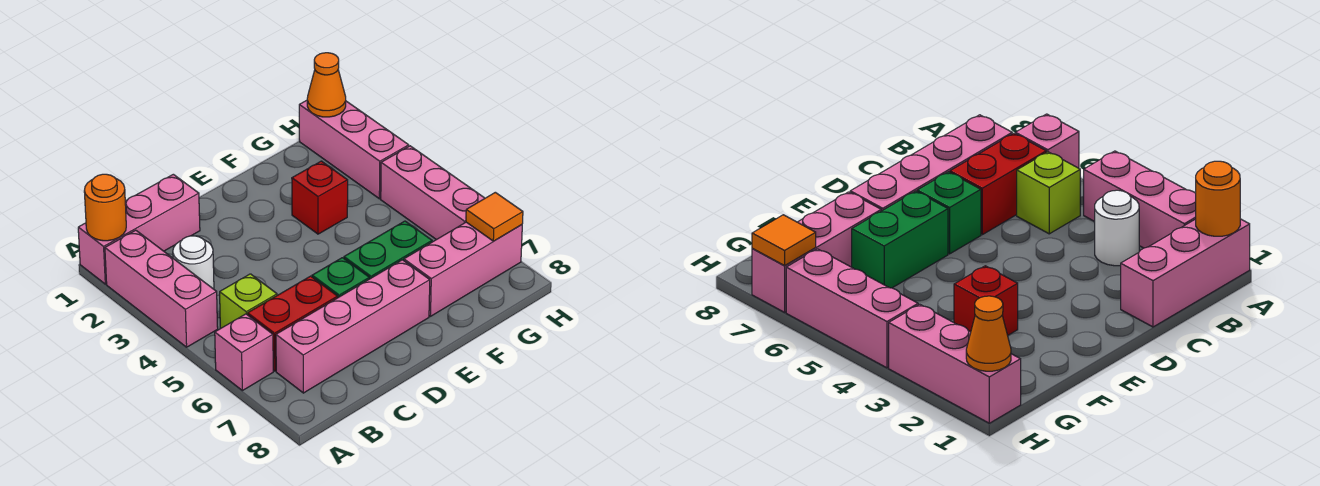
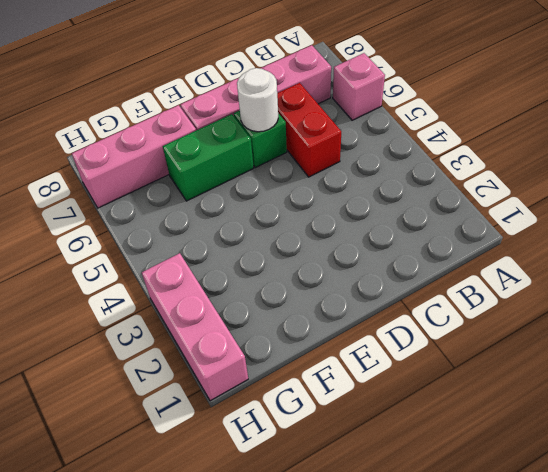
red brick C5:C6 level 1 -> red brick B6:C6 level 1
white round brick D6 level 2 -> white round brick B3 level 1
none -> pink brick A1:C1 level 1
none -> pink brick A2:A4 level 1
none -> lime brick B5 level 1

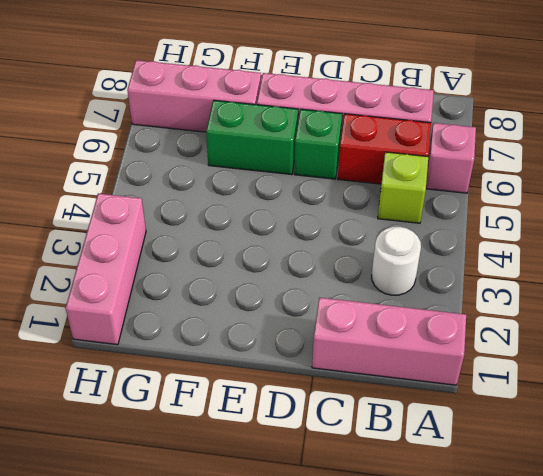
none -> pink brick A2:A4 level 1
none -> red brick F3 level 1
none -> pink brick H4:H6 level 1

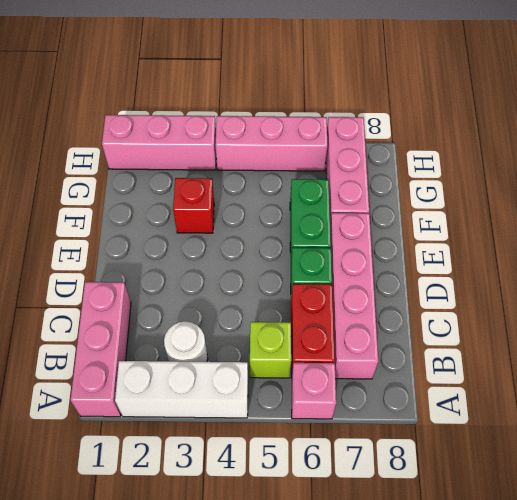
white brick A2:A4 level 1 -> pink brick A2:A4 level 1
none -> orange round brick A1 level 2
none -> orange cone H1 level 2
none -> orange tile H7 level 2

